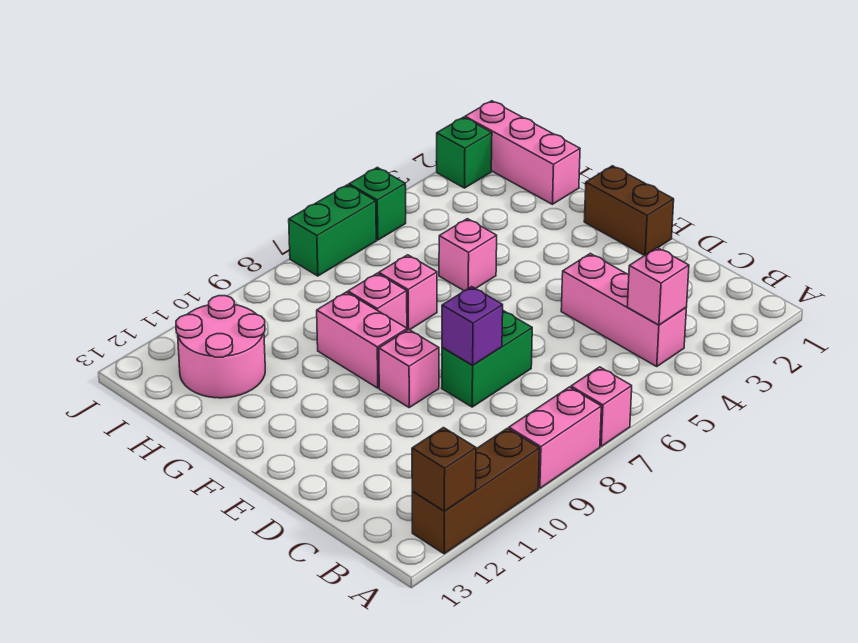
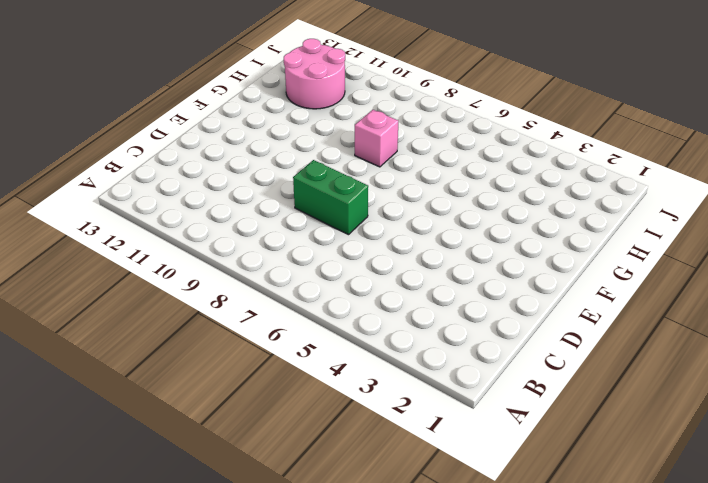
none -> pink brick A7 level 1
none -> pink brick A8:A9 level 1
none -> brown brick A10:A12 level 1

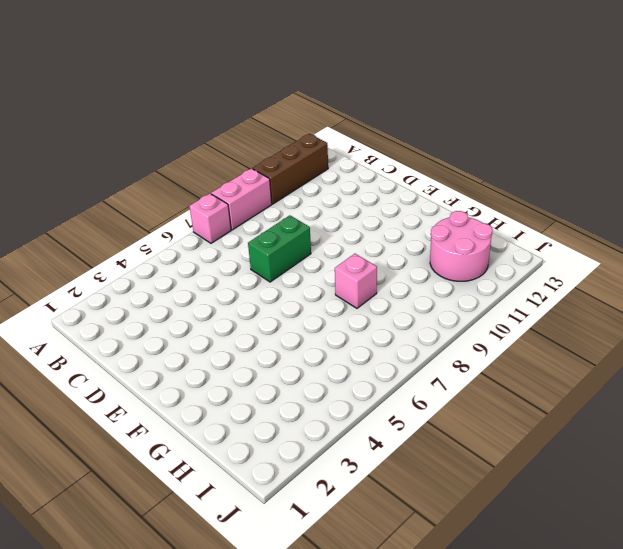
none -> pink brick B4:D4 level 1
none -> brown brick E1:F1 level 1
none -> pink brick E9 level 1

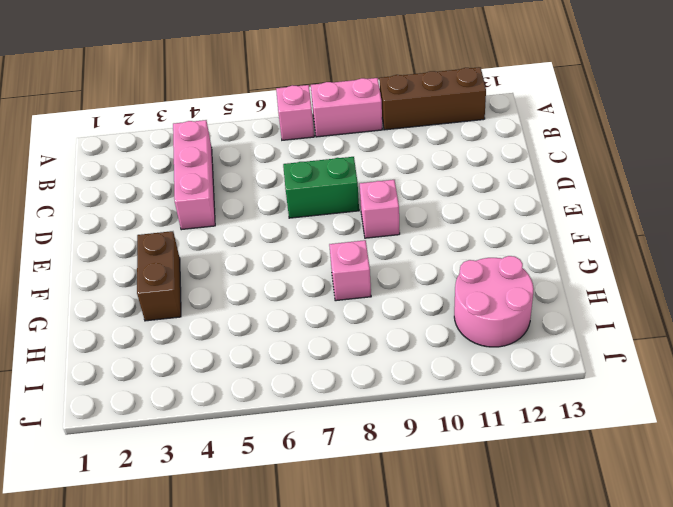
brown brick F3:G3 level 1 -> brown brick E1:F1 level 1
none -> pink brick F9:G9 level 1
none -> pink brick G5 level 1
none -> pink brick G7 level 1

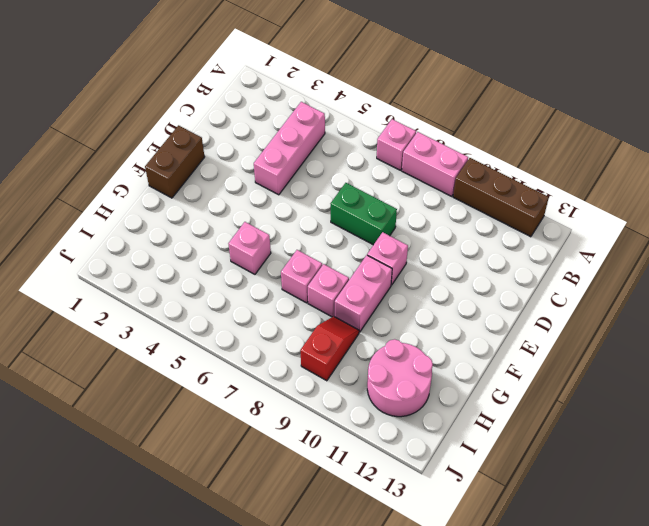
red slope H9:I9 level 1 top I -> none
none -> pink brick H1:J1 level 1
none -> green brick J2 level 1
none -> green brick J5 level 1

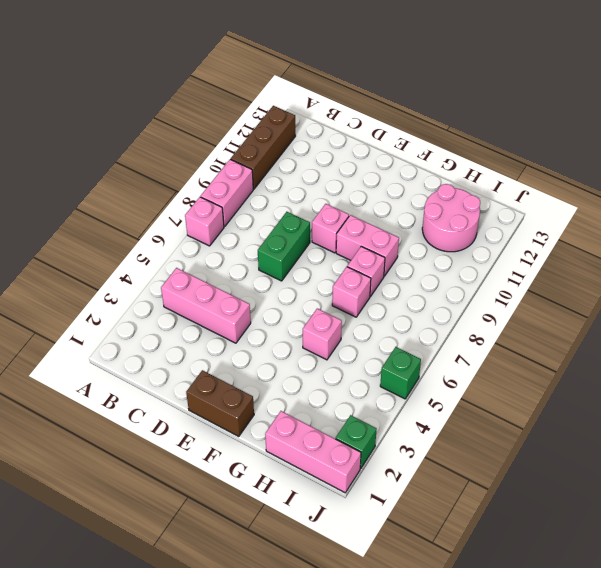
none -> green brick J6:J7 level 1
none -> brown brick A12 level 2
none -> pink brick B4 level 2

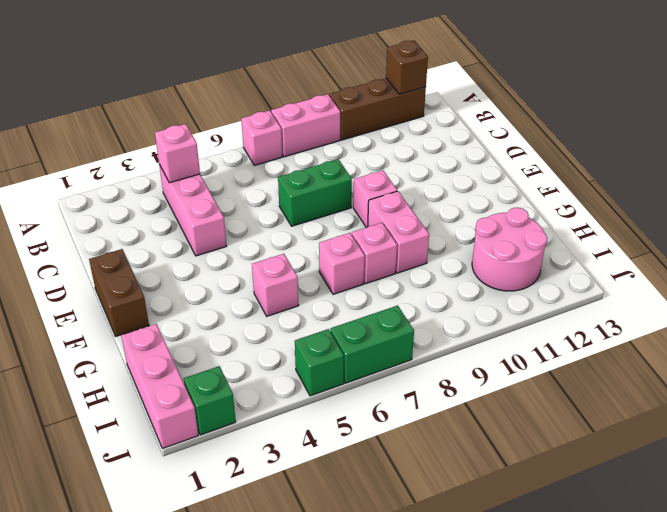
none -> purple brick D8 level 2

